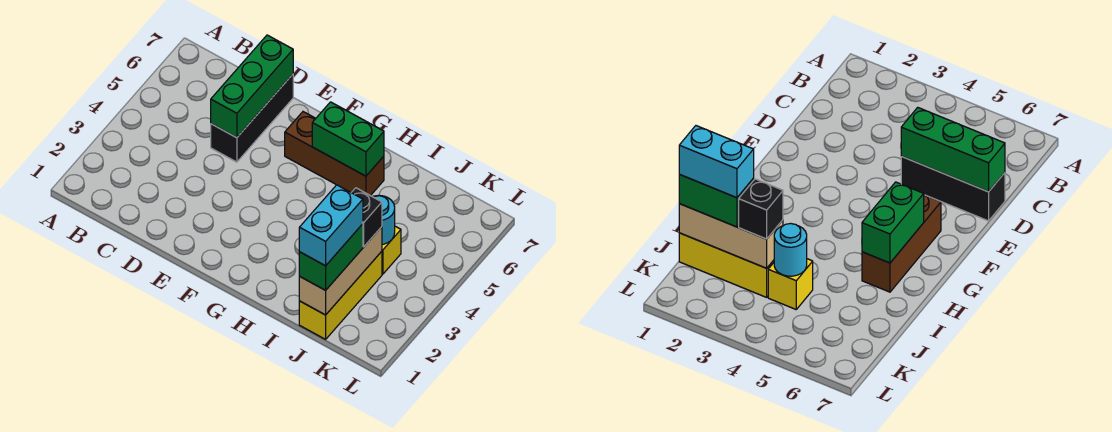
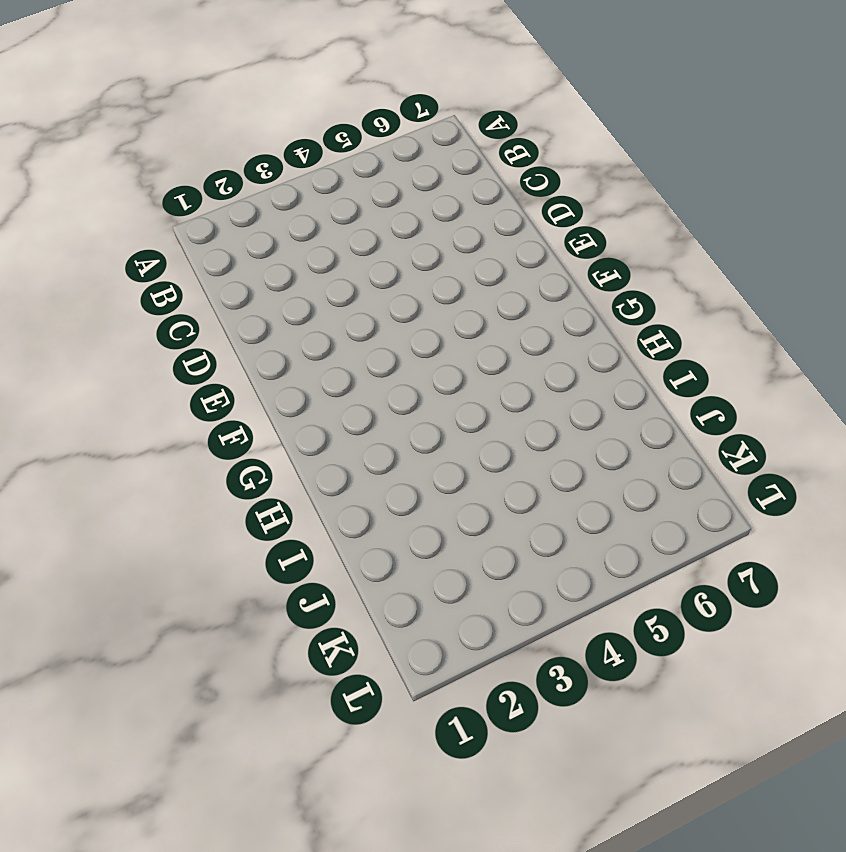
none -> black brick D5:D7 level 1
none -> brown brick F6:H6 level 1

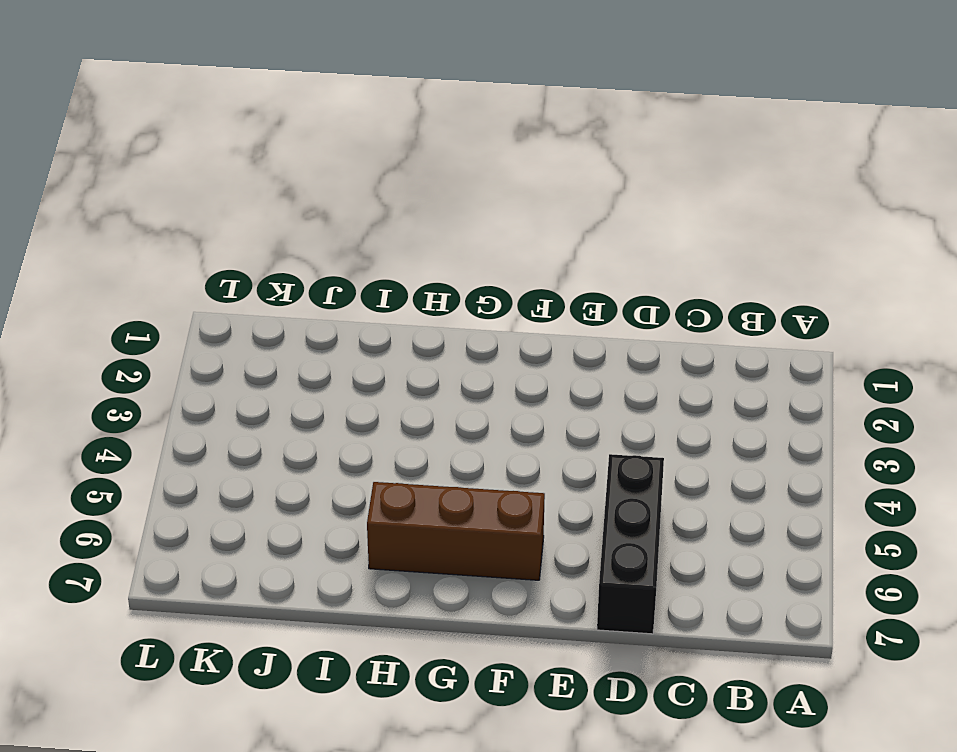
none -> yellow brick J1:J3 level 1
none -> yellow brick J4 level 1

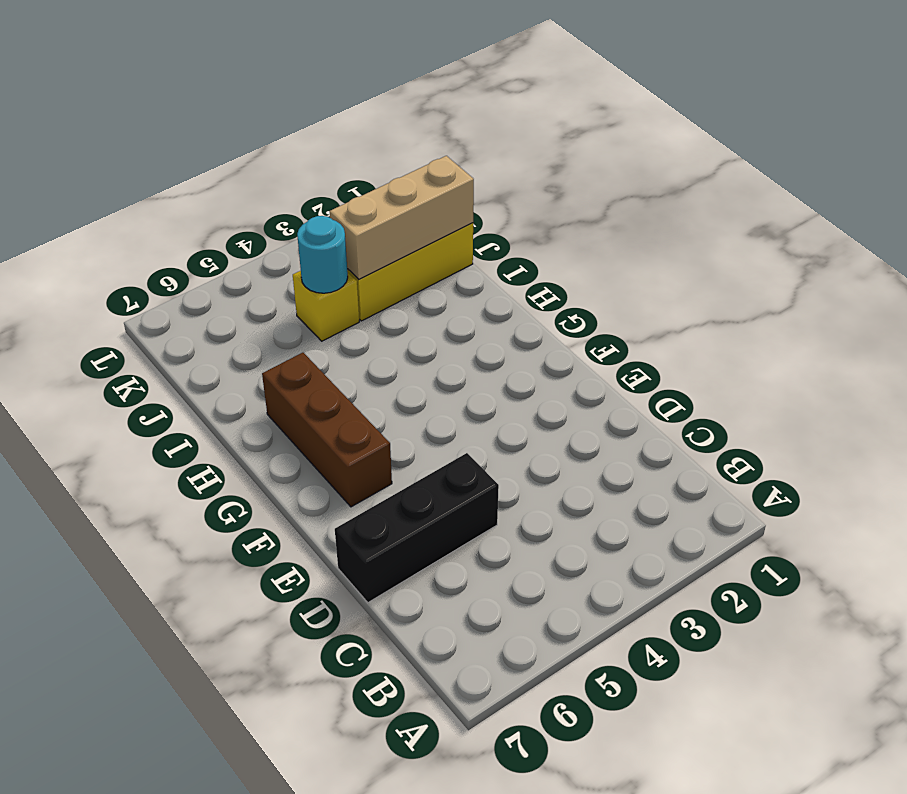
none -> green brick D5:D7 level 2
none -> green brick G6:H6 level 2

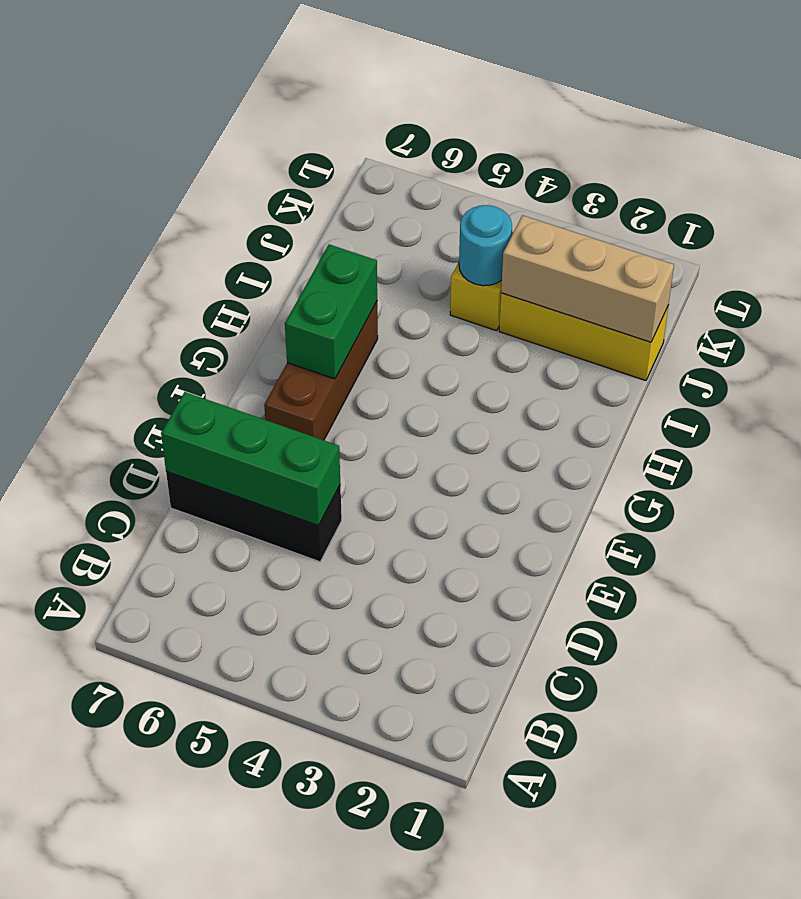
none -> green brick J1:J2 level 3
none -> black brick J3 level 3

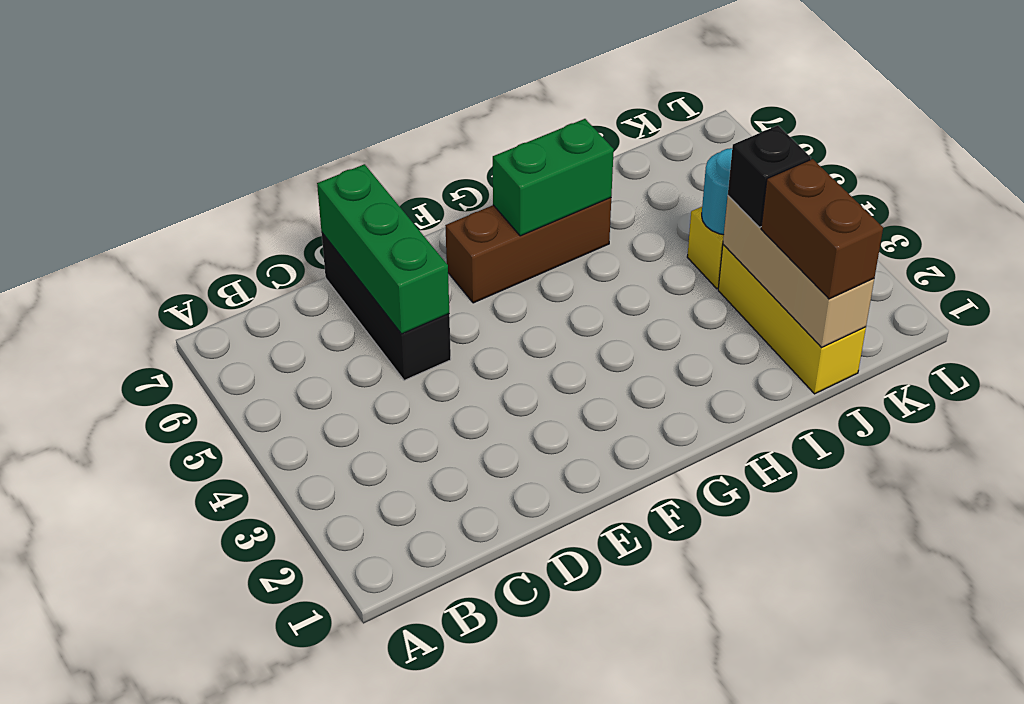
brown brick J1:J2 level 3 -> green brick J1:J2 level 3
none -> cyan brick J1:J2 level 4

